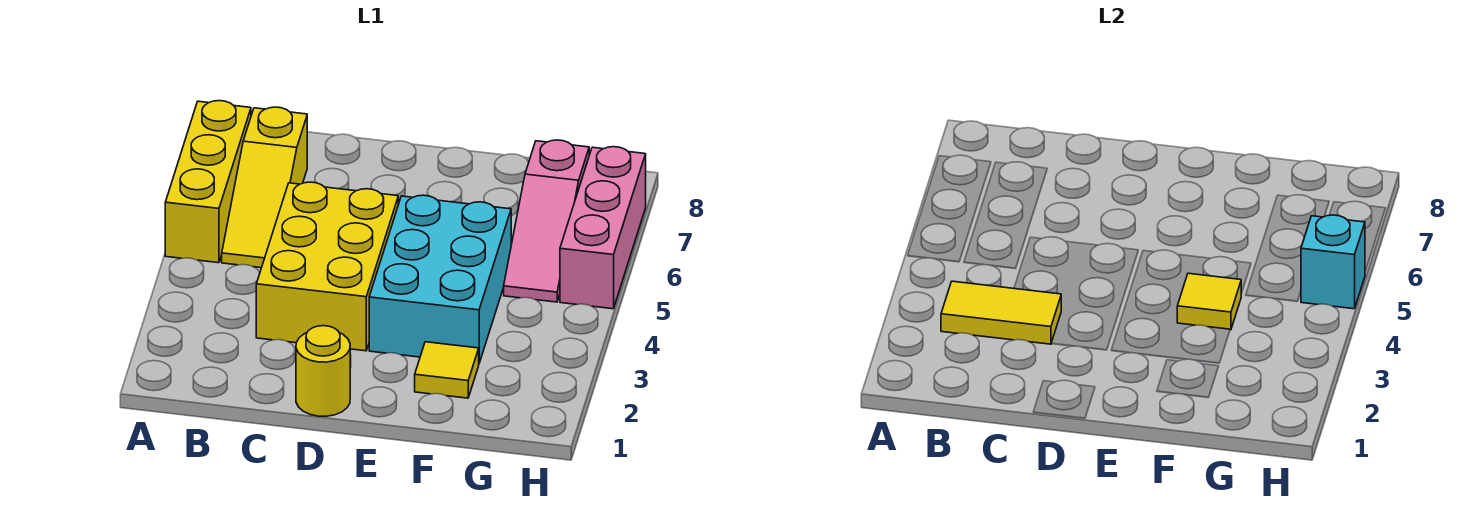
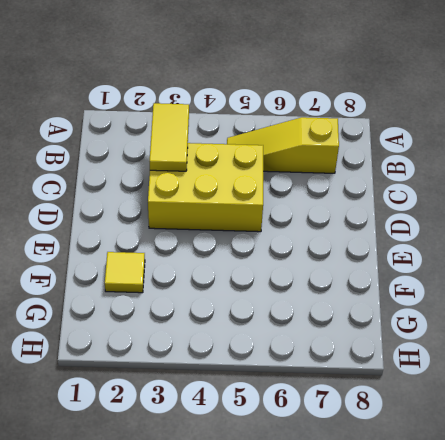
none -> yellow brick A5:A7 level 1
none -> yellow round brick D1 level 1

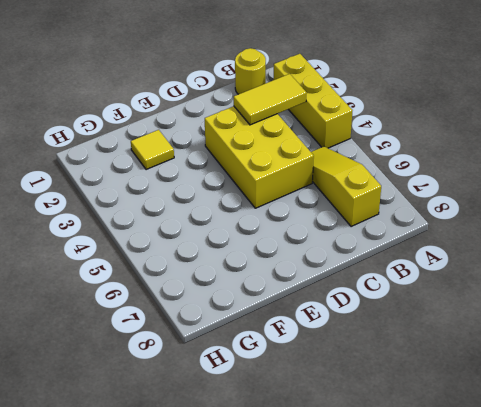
yellow brick A2:A4 level 1 -> yellow brick A5:A7 level 1
yellow round brick B1 level 1 -> yellow round brick D1 level 1
none -> cyan brick E3:F5 level 1
none -> pink slope G5:G7 level 1 top 7

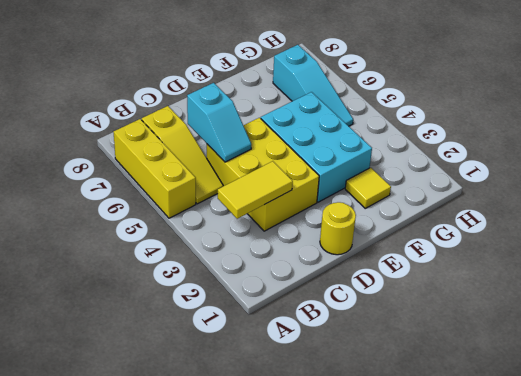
cyan slope C5:C6 level 2 top 6 -> none
cyan slope G5:G7 level 1 top 7 -> pink slope G5:G7 level 1 top 7
none -> pink brick H5:H7 level 1
none -> yellow tile F4 level 2

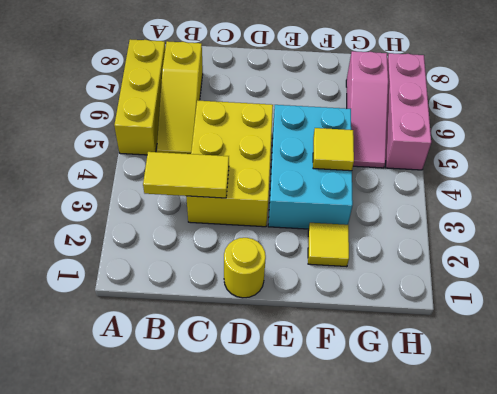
none -> cyan brick H5 level 2

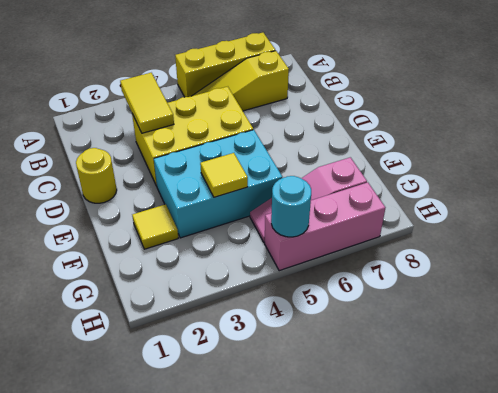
cyan round brick H5 level 2 -> cyan brick H5 level 2

